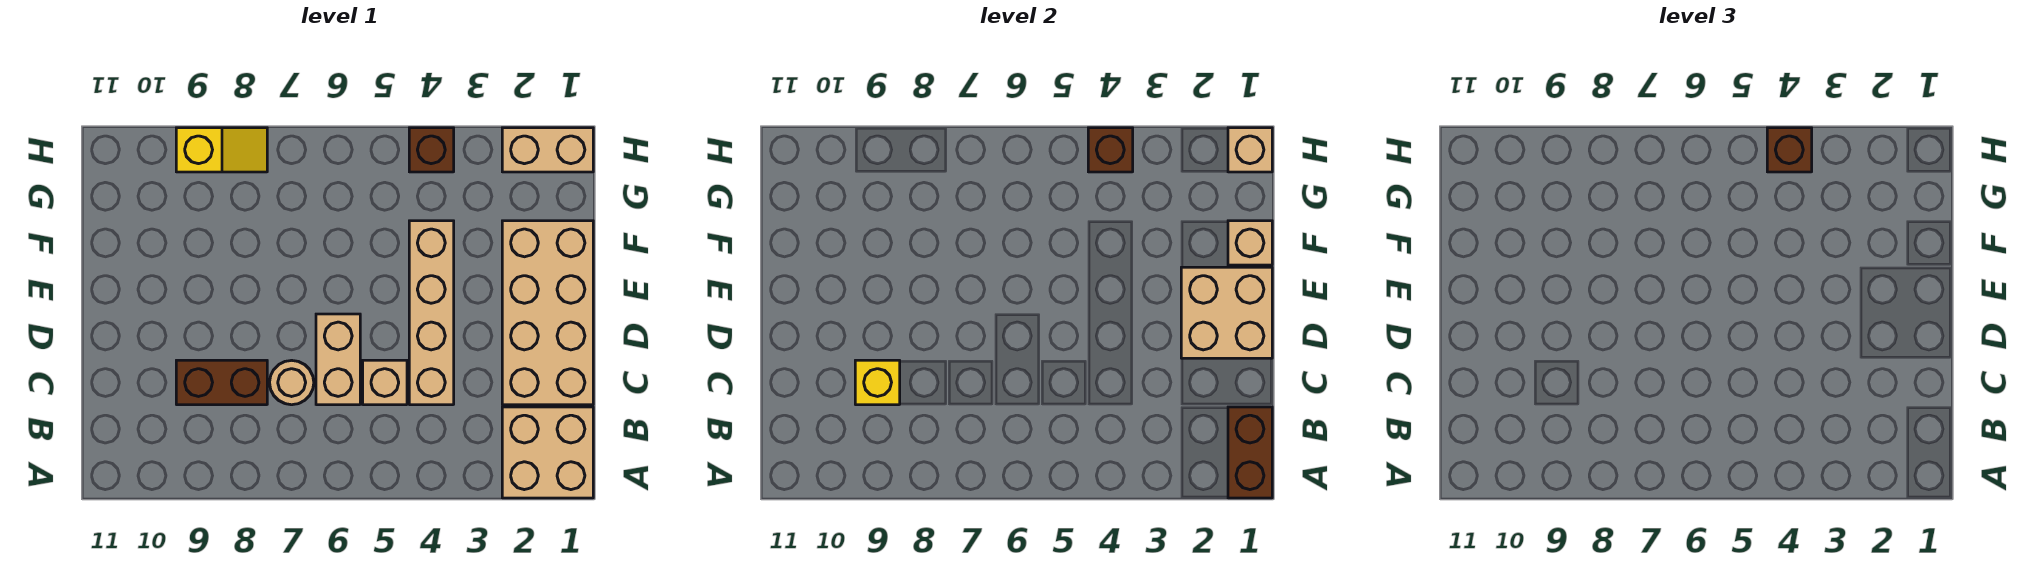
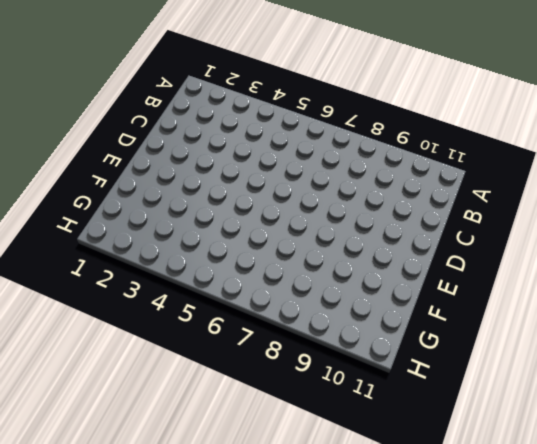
none -> tan brick A1:B2 level 1
none -> tan brick C1:F2 level 1
none -> tan brick C4:F4 level 1

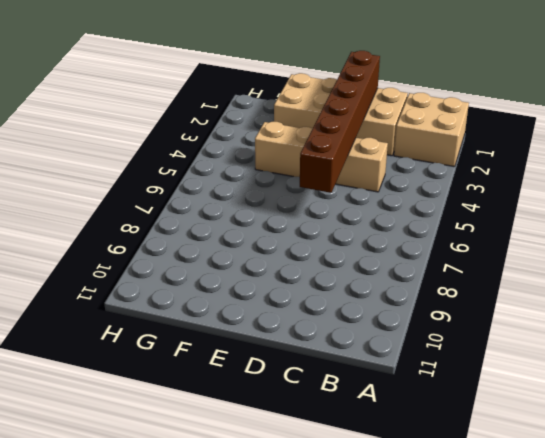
brown brick D1:D6 level 2 -> tan brick D1:E2 level 2
none -> tan brick C5 level 1
none -> tan brick C6:D6 level 1
none -> tan round brick C7 level 1

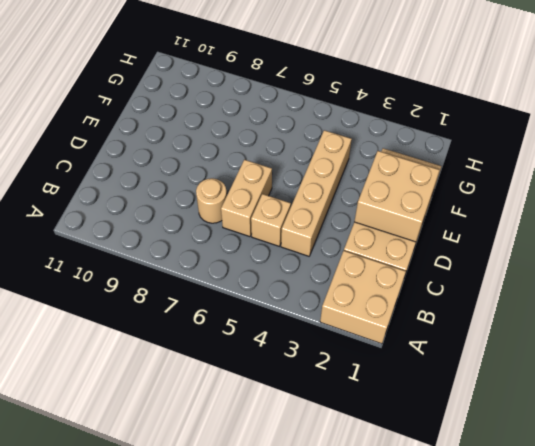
none -> brown brick C8:C9 level 1
none -> tan brick H1:H2 level 1
none -> brown brick H4 level 1

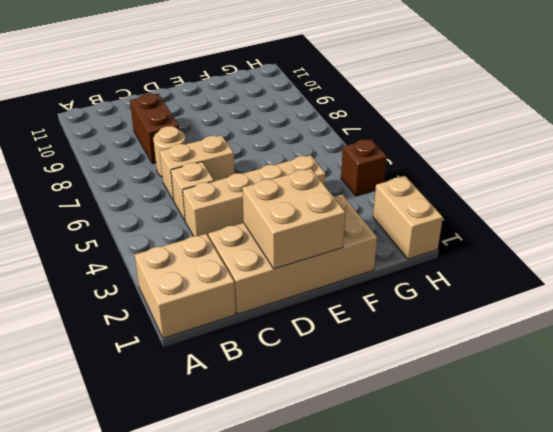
none -> yellow slope H8:H9 level 1 top 9
none -> brown brick A1:B1 level 2
none -> yellow brick C9 level 2

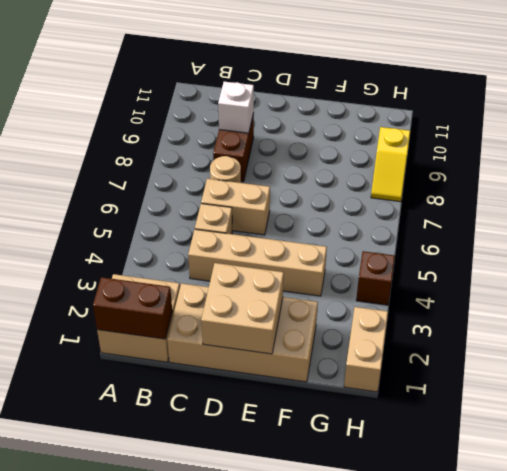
white brick C9 level 2 -> yellow brick C9 level 2
none -> tan brick F1 level 2
none -> tan brick H1 level 2
none -> brown brick H4 level 2

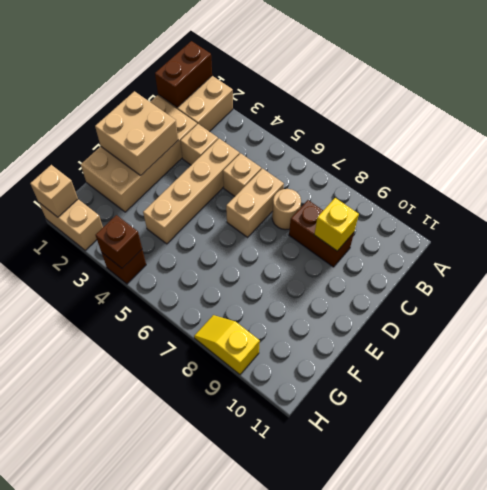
tan brick C3 level 1 -> tan brick F1 level 2
none -> brown brick H4 level 3

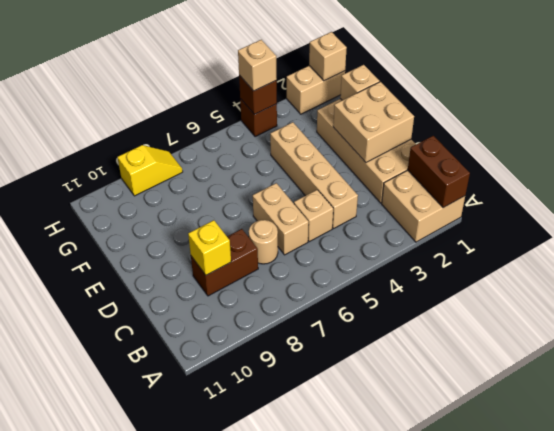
tan brick H4 level 3 -> brown brick H4 level 3

